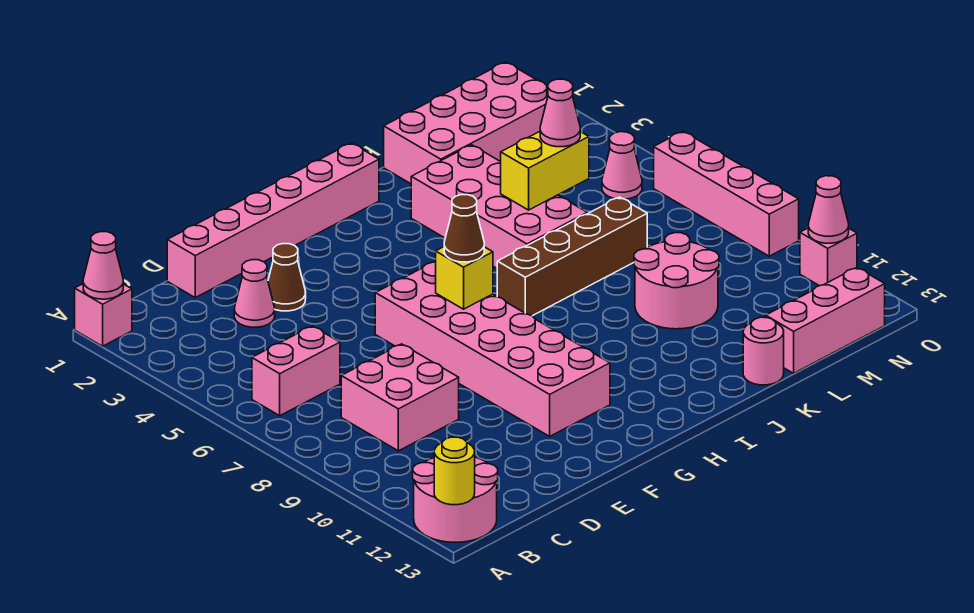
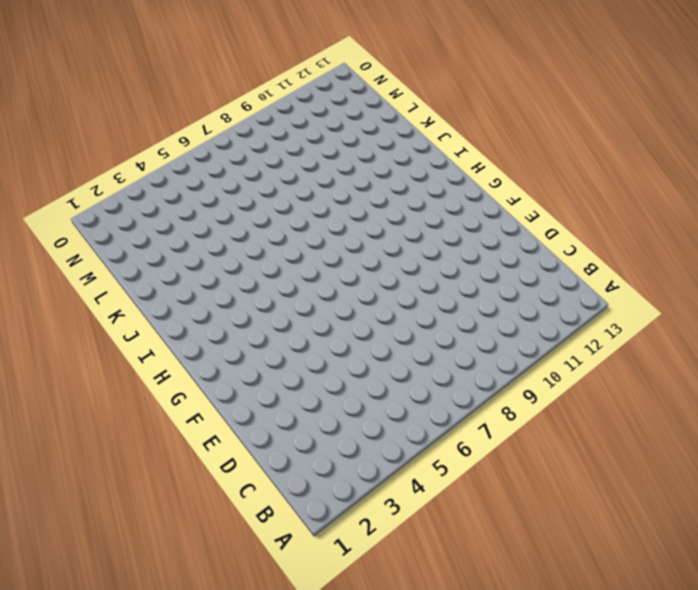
none -> pink brick A1 level 1
none -> pink round brick A12:B13 level 1
none -> pink brick B6:C6 level 1

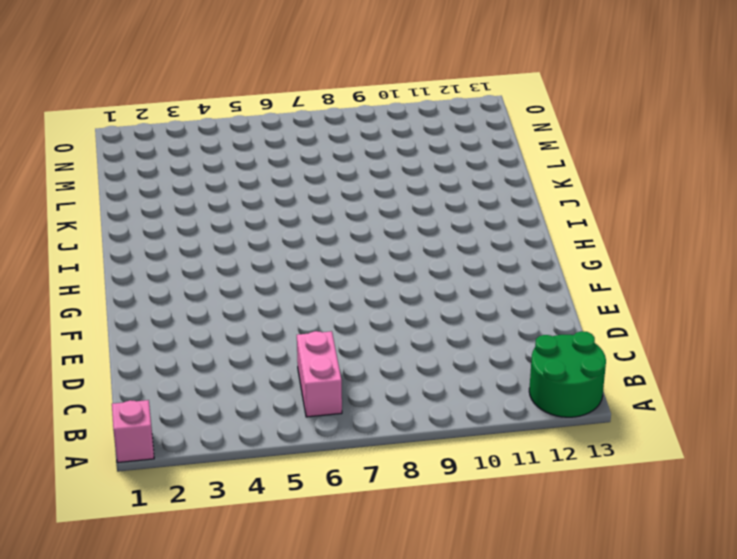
green round brick A12:B13 level 1 -> pink round brick A12:B13 level 1
none -> pink brick C8:D9 level 1
none -> pink brick D1:I1 level 1
none -> pink cone D3 level 1

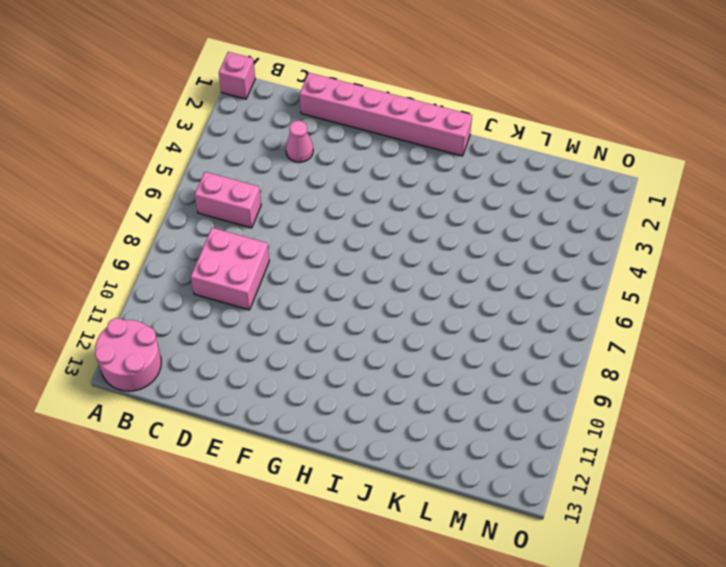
none -> brown cone E3 level 1
none -> pink brick F6:G11 level 1
none -> brown brick I7:L7 level 1

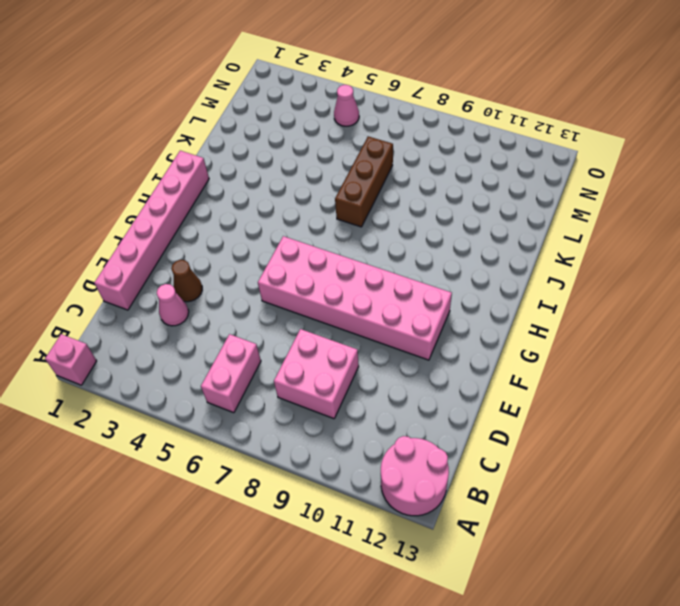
brown brick J7:L7 level 1 -> brown brick I7:L7 level 1
none -> pink brick J3:K6 level 1
none -> pink brick K1:N2 level 1
none -> pink round brick K9:L10 level 1

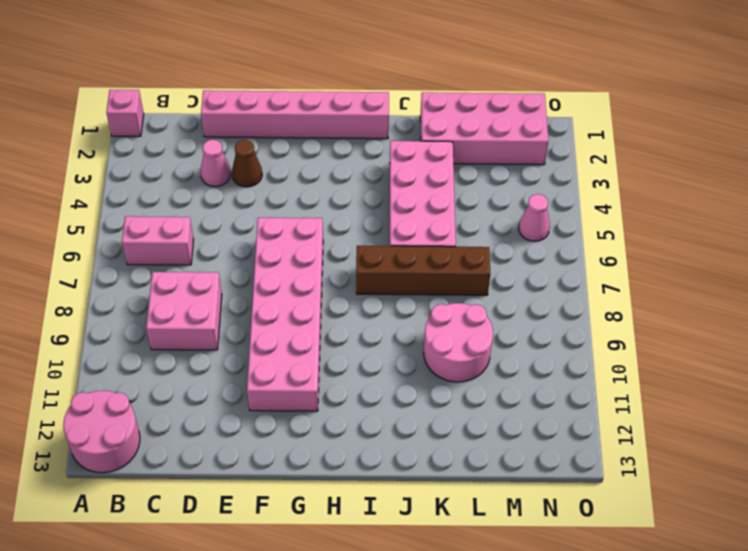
none -> pink round brick K13 level 1
none -> pink brick L13:N13 level 1
none -> pink brick O6:O9 level 1

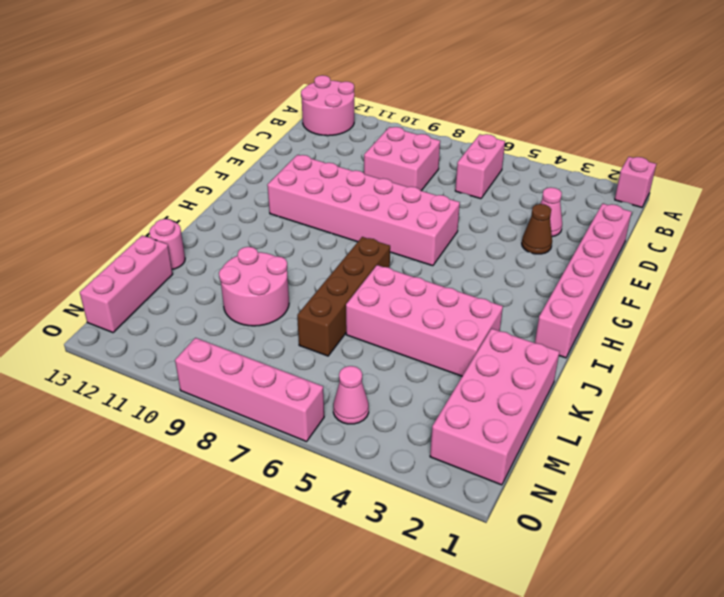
none -> pink brick O11 level 1
none -> pink cone A1 level 2
none -> yellow round brick A13 level 2

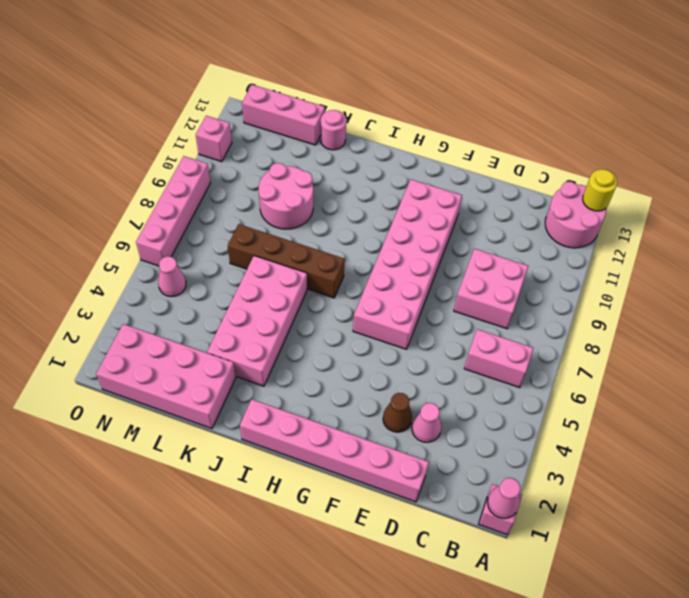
none -> yellow brick G7 level 2
none -> yellow brick K5:L5 level 2
none -> pink cone O11 level 2

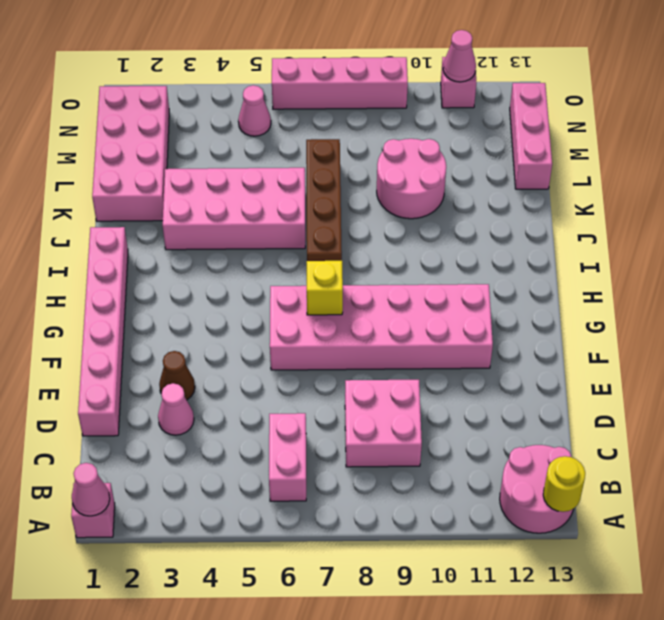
none -> pink round brick K13 level 1
none -> yellow brick K5:L5 level 2
none -> brown cone G7 level 3

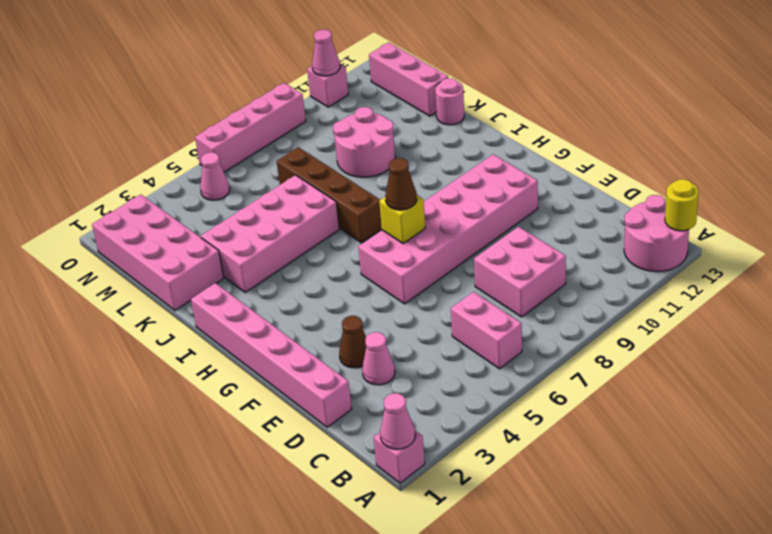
none -> yellow brick K5:L5 level 2
none -> pink cone L5 level 3

